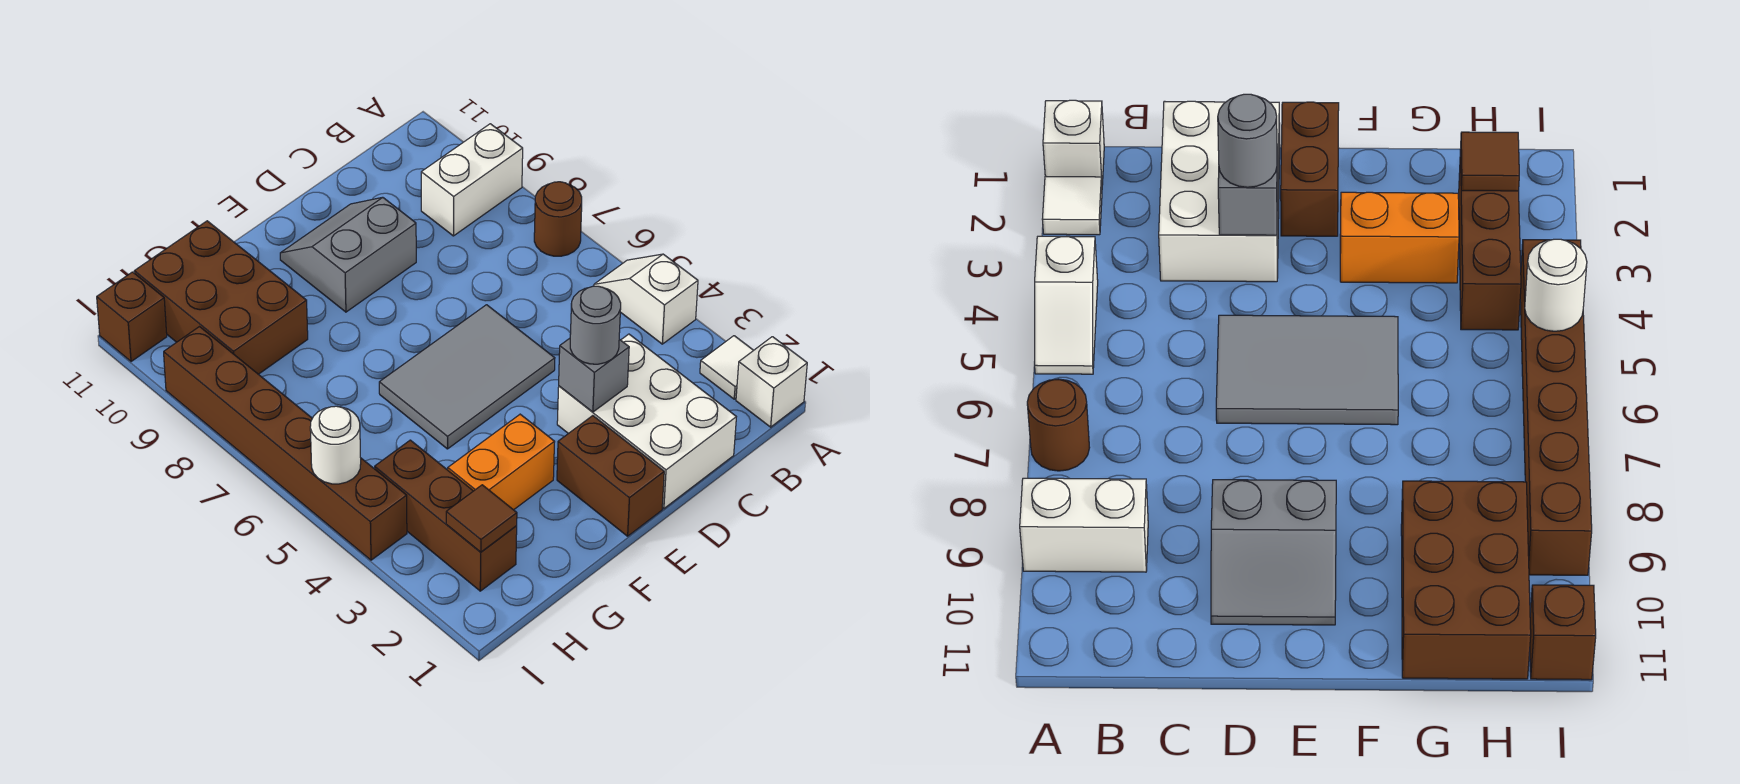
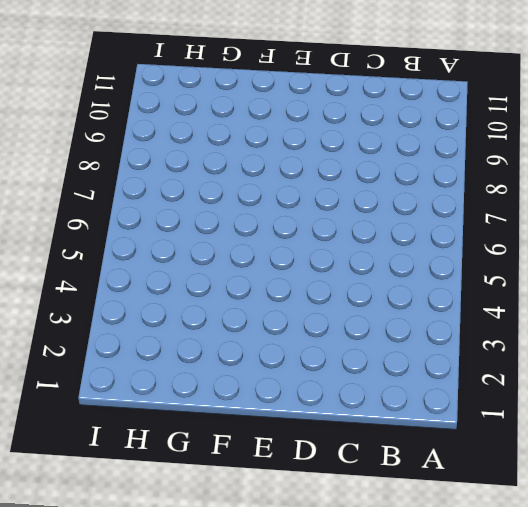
none -> white brick A1 level 1
none -> white tile A2 level 1
none -> white slope A4:A5 level 1 top 4

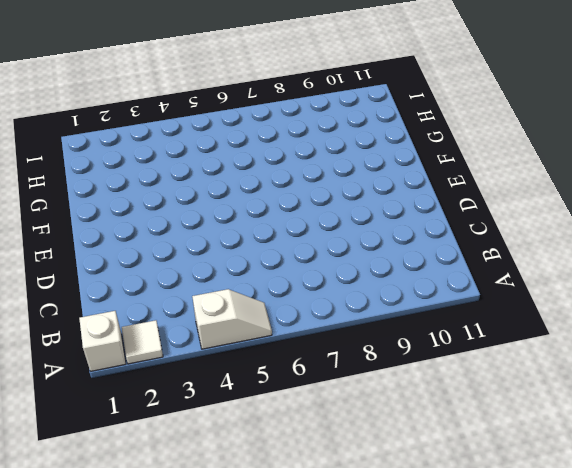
none -> brown round brick A7 level 1
none -> white brick A9:B9 level 1
none -> white brick C1:D3 level 1

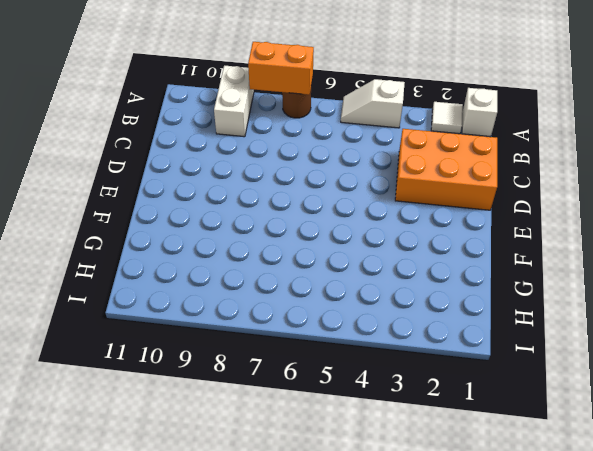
orange brick A7:A8 level 2 -> orange brick F3:G3 level 1
orange brick C1:D3 level 1 -> white brick C1:D3 level 1
none -> grey tile D5:F6 level 1
none -> grey slope D9:E10 level 1 top 9
none -> brown brick E1:E2 level 1

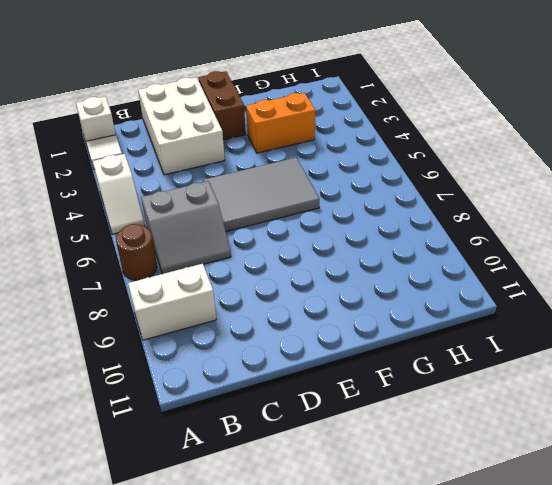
grey slope B6:C7 level 1 top 6 -> grey slope D9:E10 level 1 top 9
none -> brown brick G9:H11 level 1
none -> brown brick H2:H4 level 1
none -> brown brick I4:I9 level 1

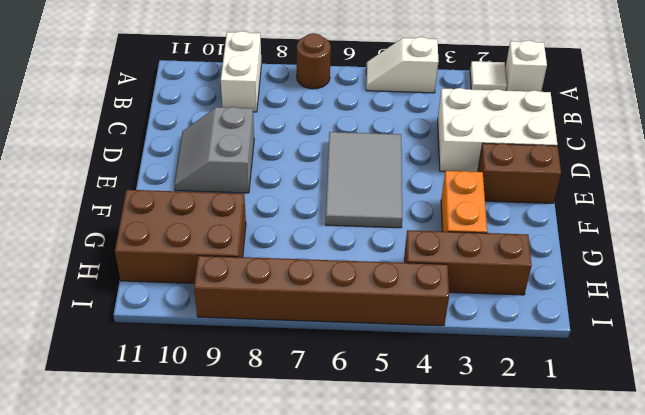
none -> brown brick I11 level 1
none -> grey brick D3 level 2
none -> brown tile H2 level 2

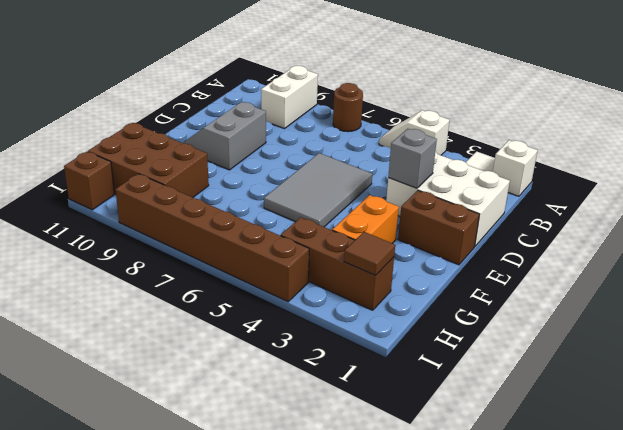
none -> white round brick I5 level 2
none -> grey round brick D3 level 3

